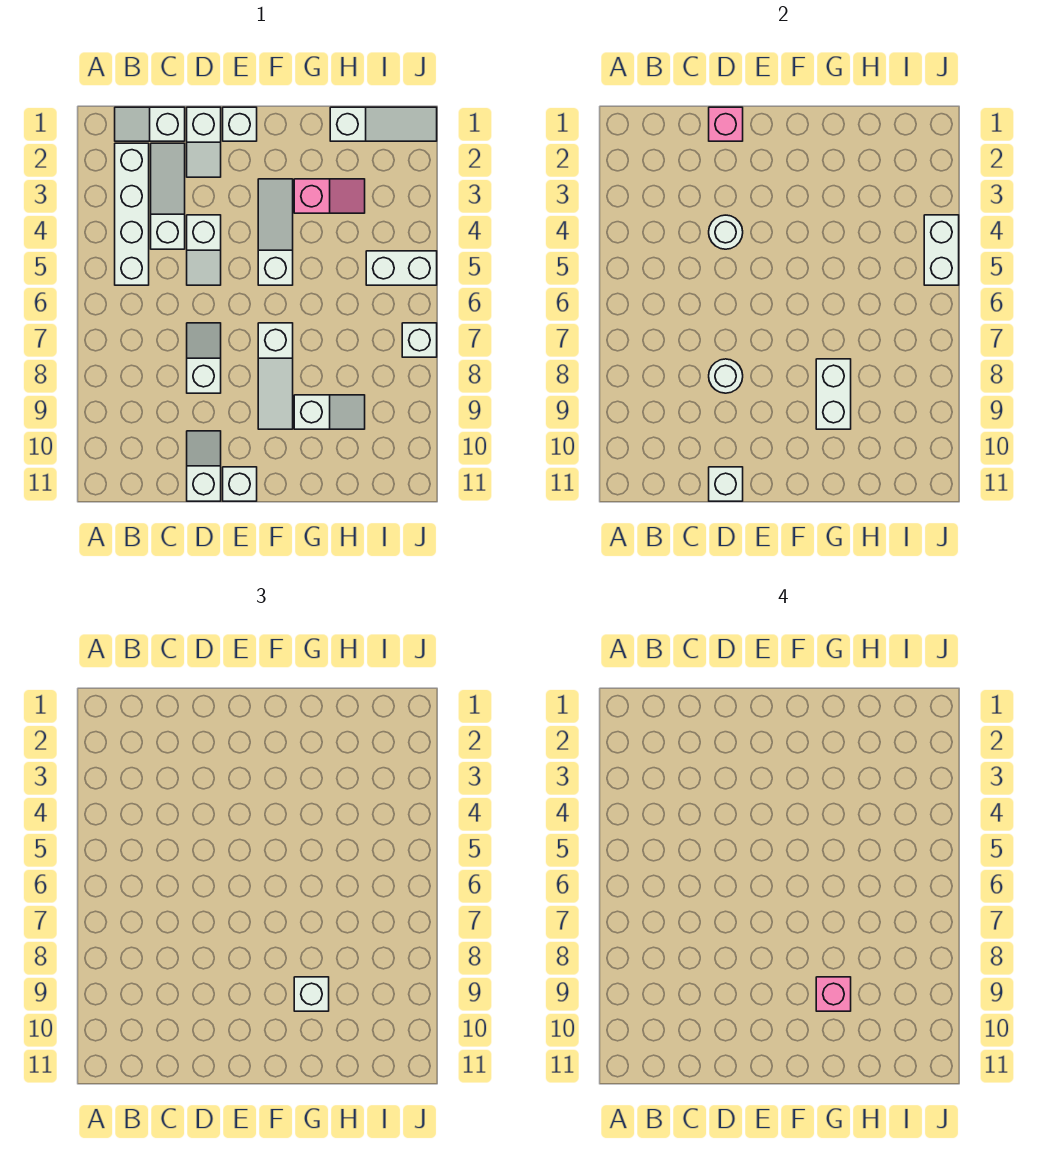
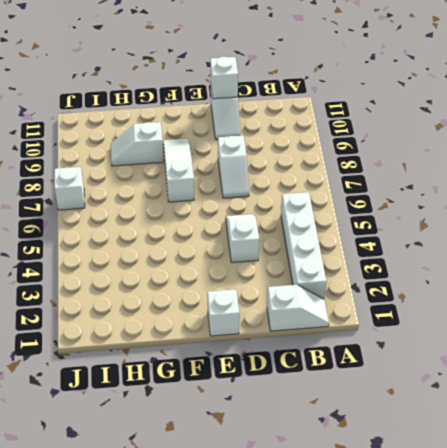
none -> white slope C2:C4 level 1 top 4
none -> white slope D1:D2 level 1 top 1
none -> white brick E11 level 1

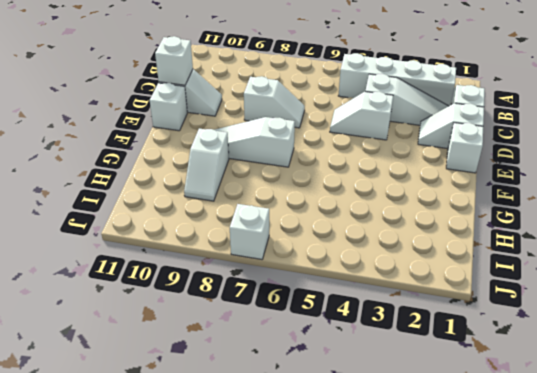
none -> white slope F3:F5 level 1 top 5
none -> pink slope G3:H3 level 1 top G
none -> white slope H1:J1 level 1 top H

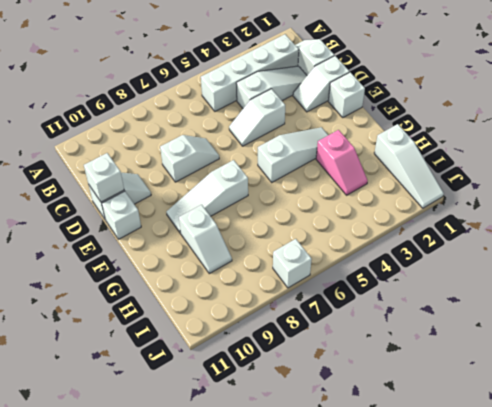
none -> white brick I5:J5 level 1
none -> pink brick D1 level 2
none -> white round brick D4 level 2

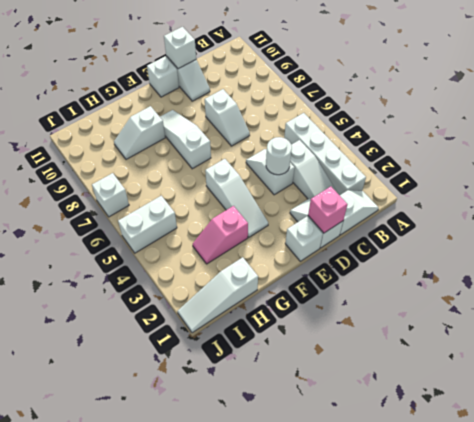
none -> white round brick D8 level 2
none -> white brick G8:G9 level 2
none -> white brick J4:J5 level 2

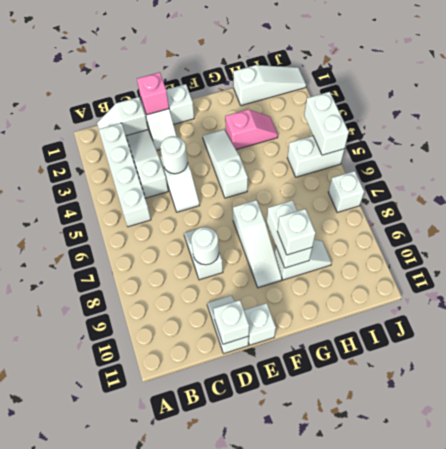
none -> pink brick G9 level 4

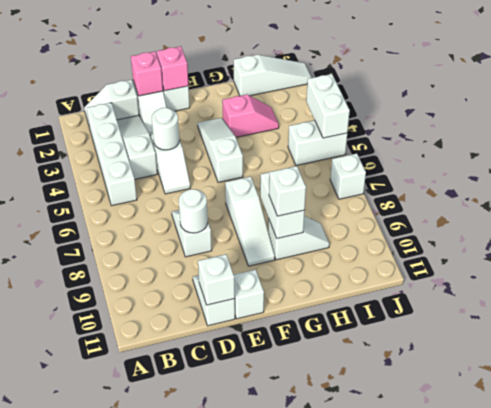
pink brick E1 level 2 -> pink brick G9 level 4

